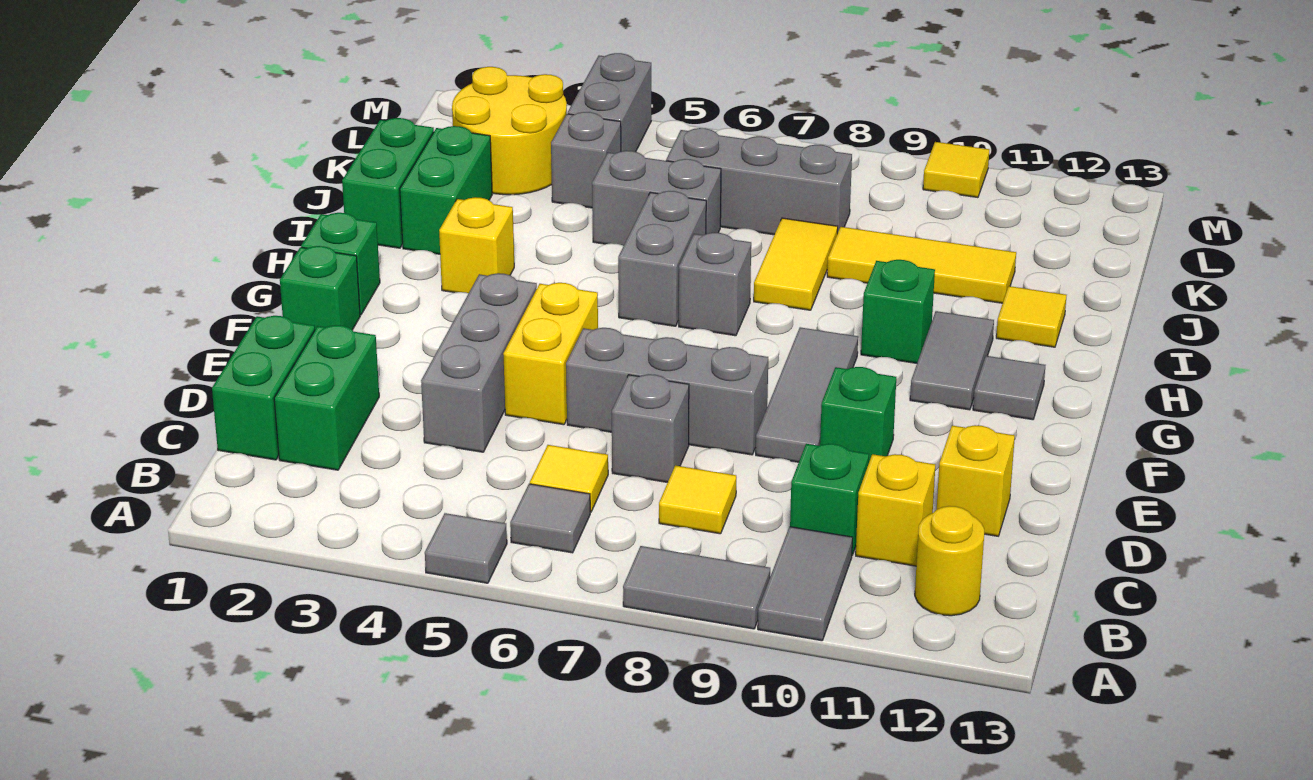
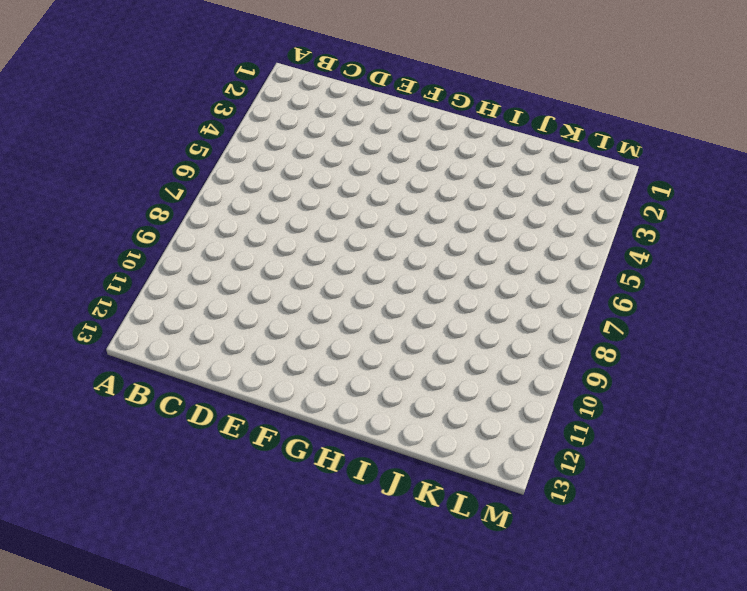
none -> grey tile A5 level 1
none -> grey tile A8:A9 level 1
none -> grey tile A10:B10 level 1
none -> grey tile B6 level 1

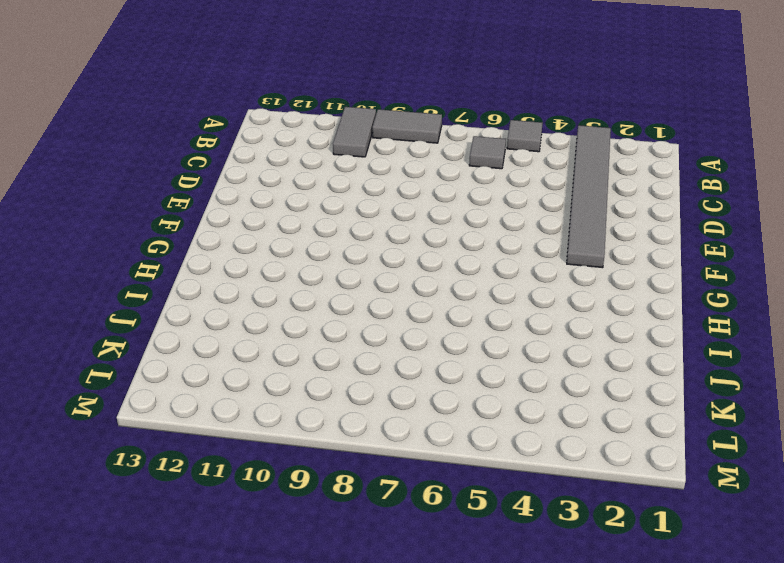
grey tile A3:F3 level 1 -> none
none -> yellow round brick B12 level 1
none -> green brick C1:D1 level 1
none -> green brick C2:D2 level 1
none -> yellow tile C6 level 1

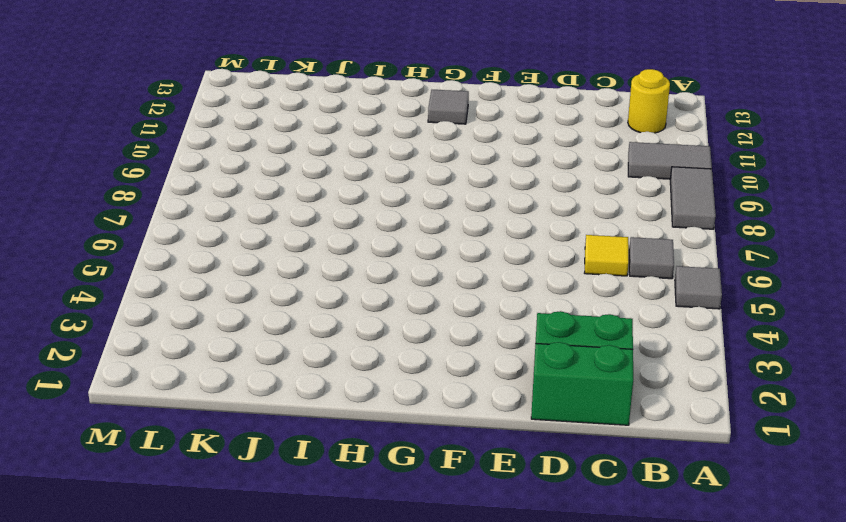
none -> yellow tile C8 level 1
none -> green brick C10 level 1
none -> yellow brick C11 level 1
none -> grey brick D4:F4 level 1

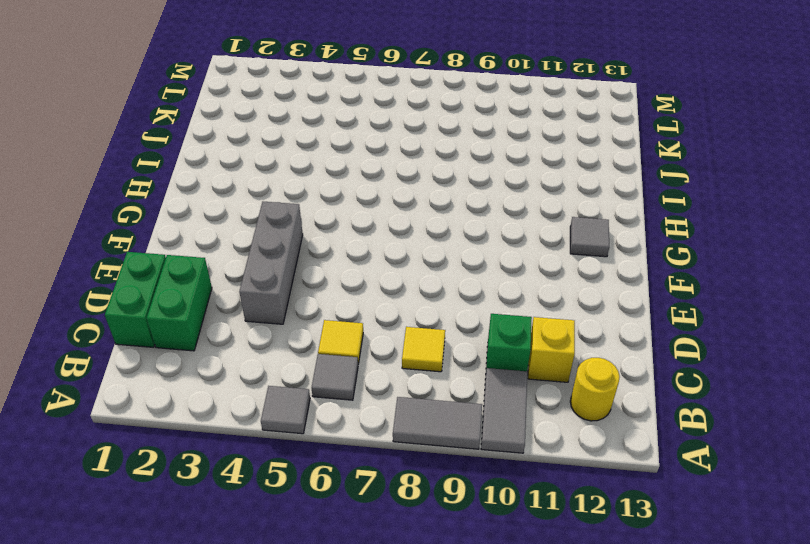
none -> grey brick D7 level 1
none -> yellow brick D12 level 1
none -> yellow brick E5:F5 level 1
none -> grey brick E6:E8 level 1

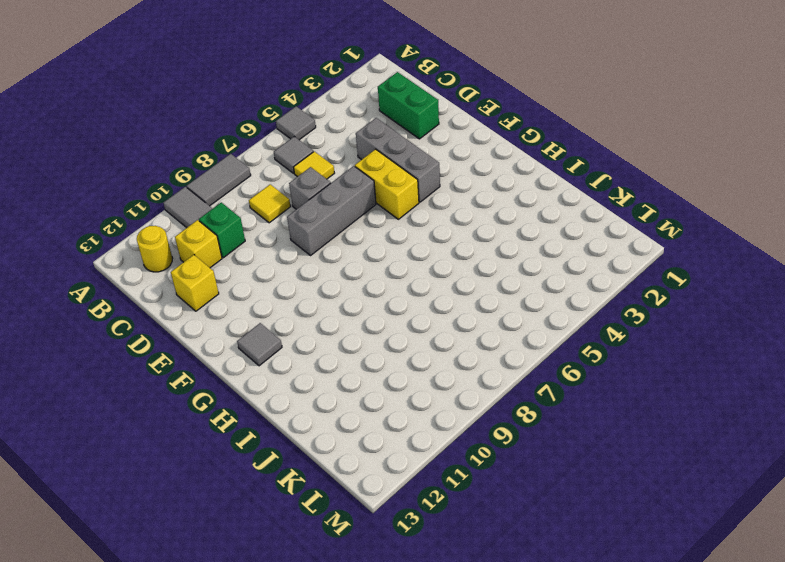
none -> green brick C1:D1 level 1
none -> grey tile E9:G9 level 1
none -> green brick E10 level 1
none -> green brick F1 level 1

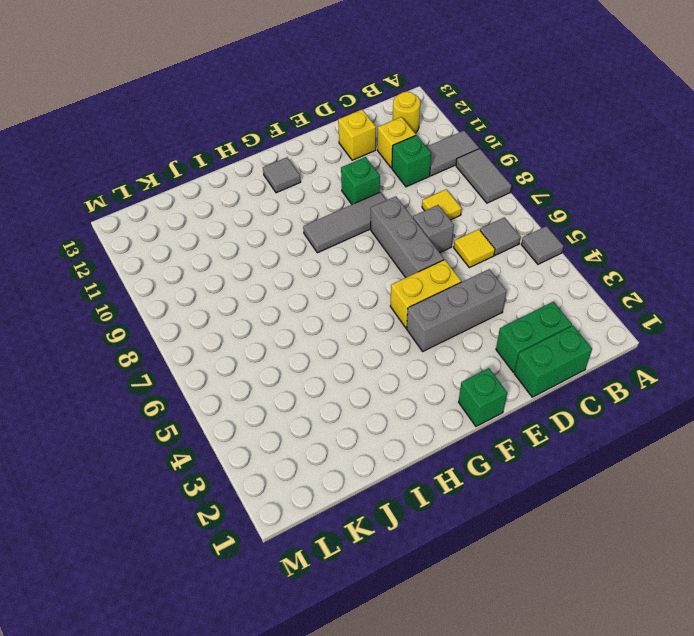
none -> green brick G1 level 1
none -> grey tile G11:H11 level 1
none -> yellow brick H3 level 1
none -> grey brick H6:I6 level 1

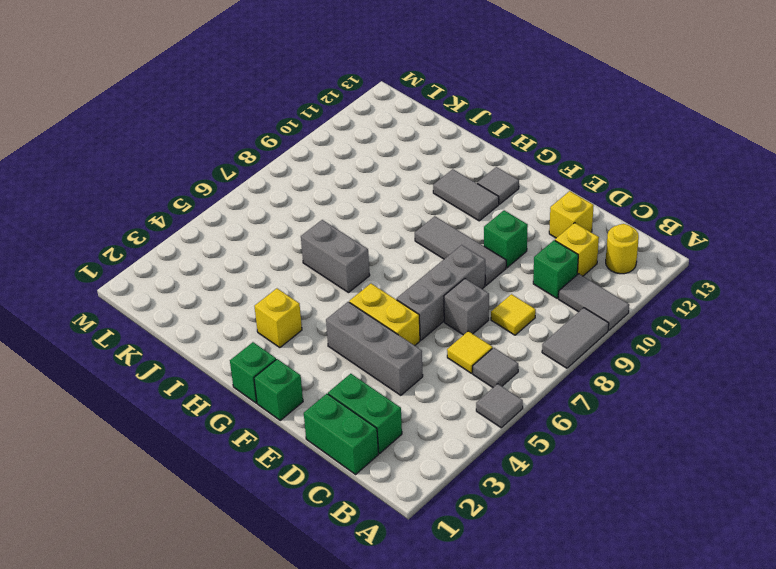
none -> grey brick H7 level 1
none -> green brick H10 level 1
none -> green brick I1:J1 level 1
none -> green brick I2:J2 level 1

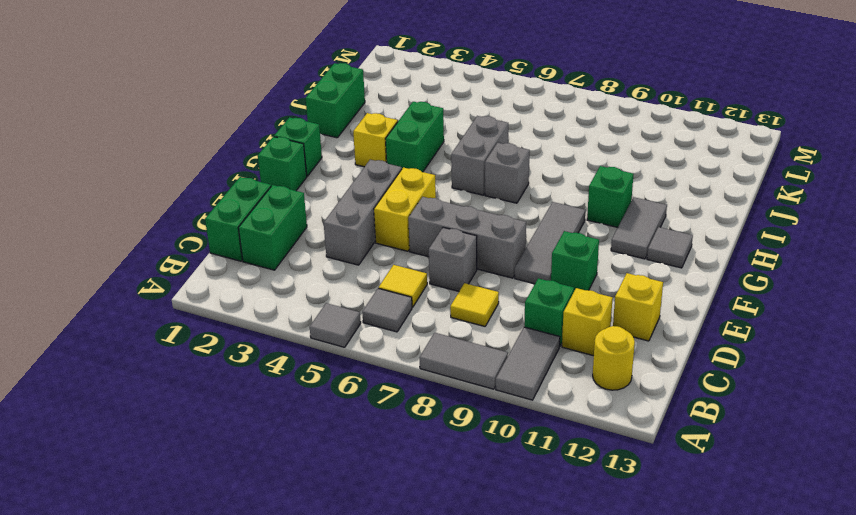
green brick H4:I4 level 1 -> green brick I2:J2 level 1
none -> yellow tile I8:J8 level 1
none -> yellow tile I12 level 1
none -> grey brick J5:J6 level 1
none -> yellow tile J9:J11 level 1

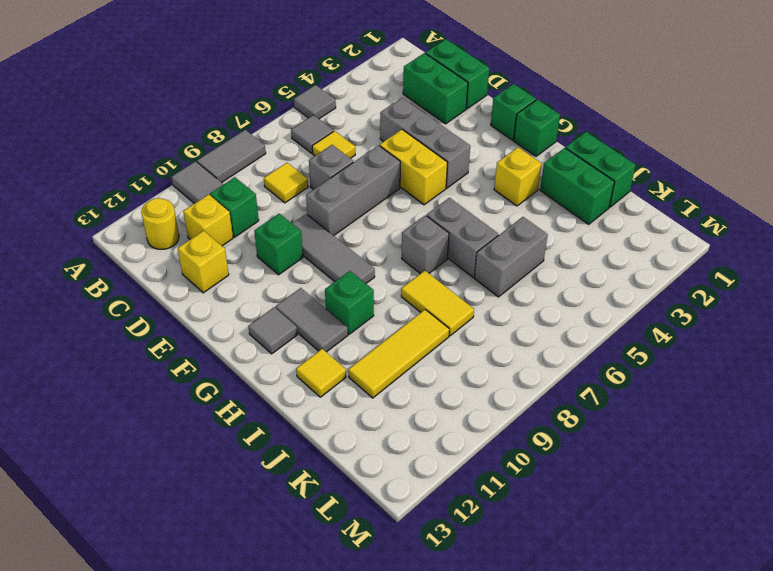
none -> yellow round brick K2:L3 level 1
none -> grey brick K4 level 1
none -> grey brick K6:K8 level 1
none -> grey brick L4:M4 level 1

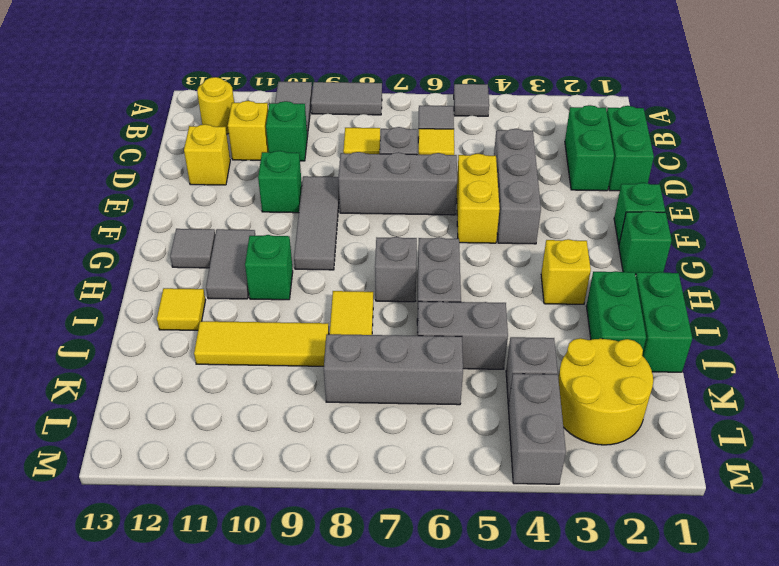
none -> yellow tile M10 level 1

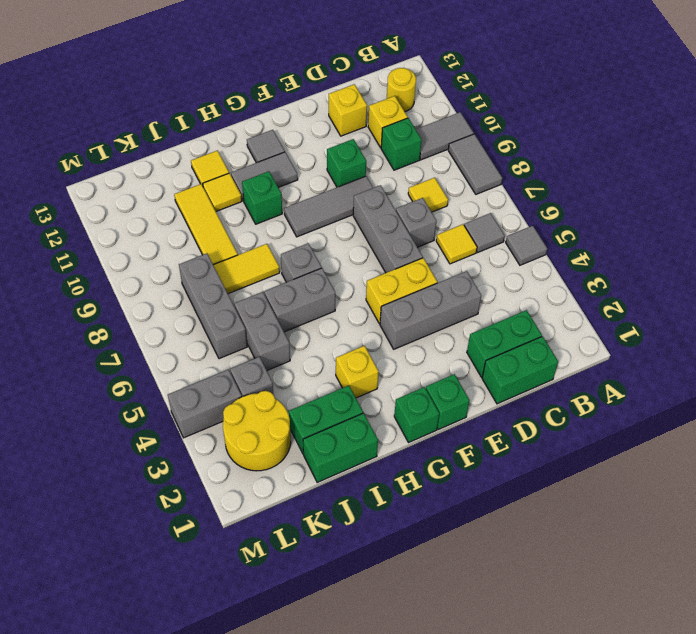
yellow tile I11 level 1 -> yellow tile M10 level 1

